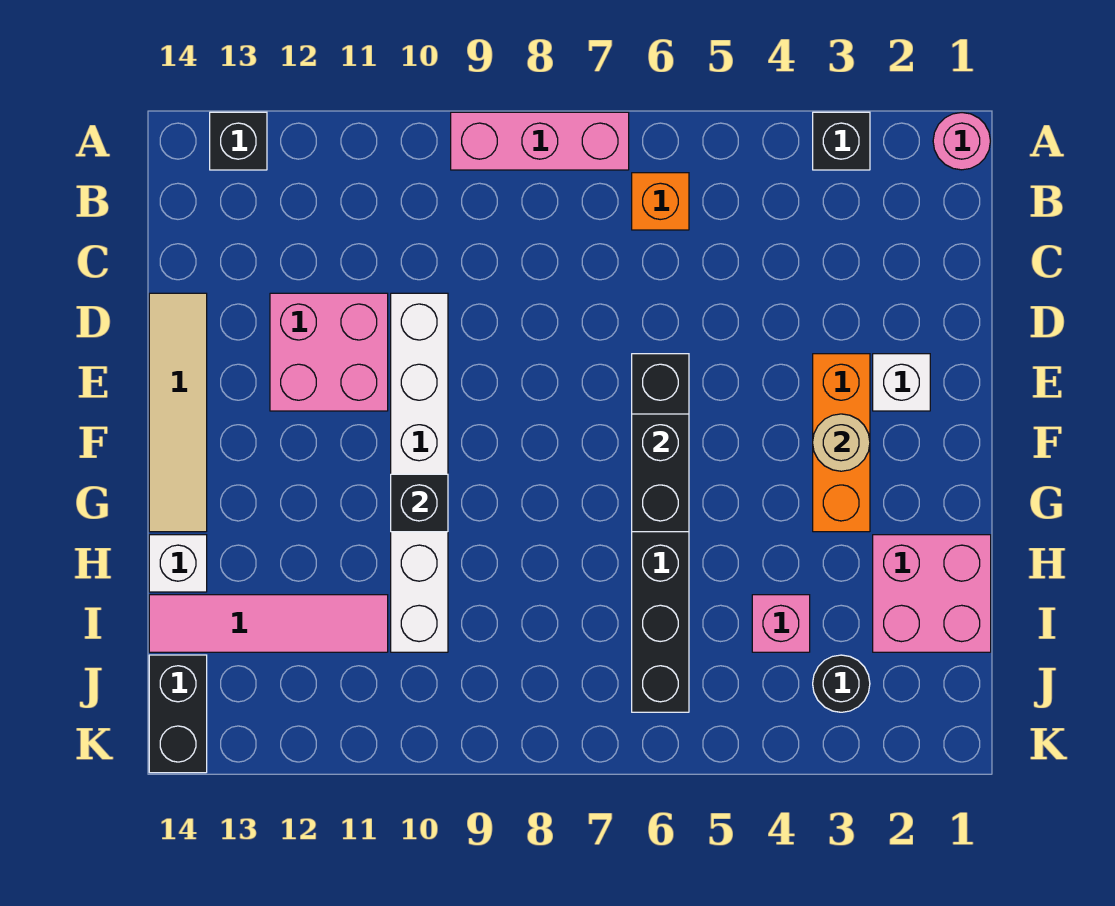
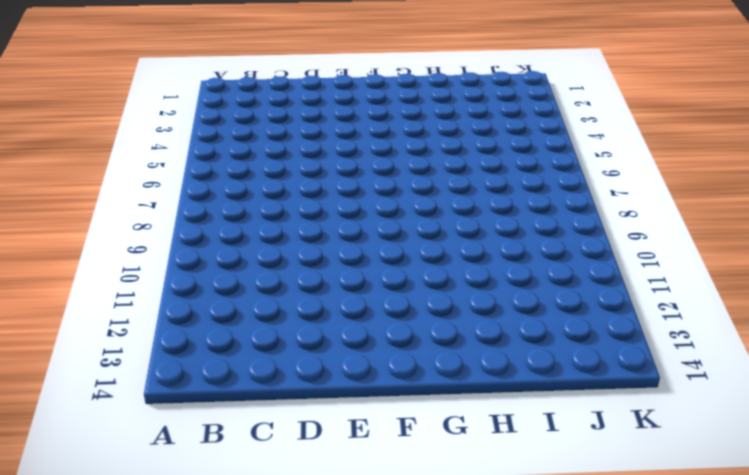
none -> pink round brick A1 level 1
none -> black brick A3 level 1
none -> pink brick A7:A9 level 1

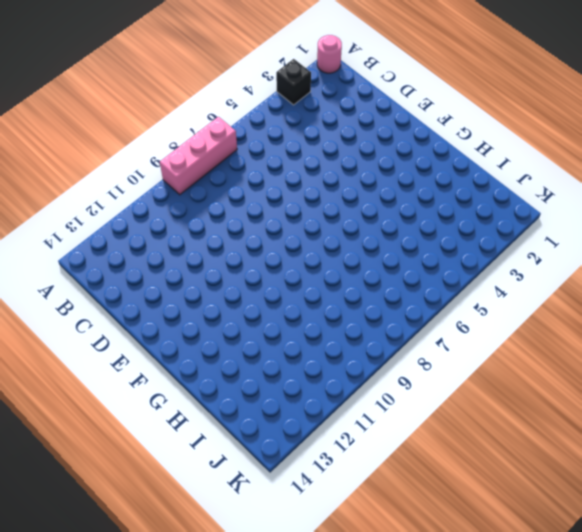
none -> black brick A13 level 1
none -> orange brick B6 level 1
none -> white brick D10:I10 level 1

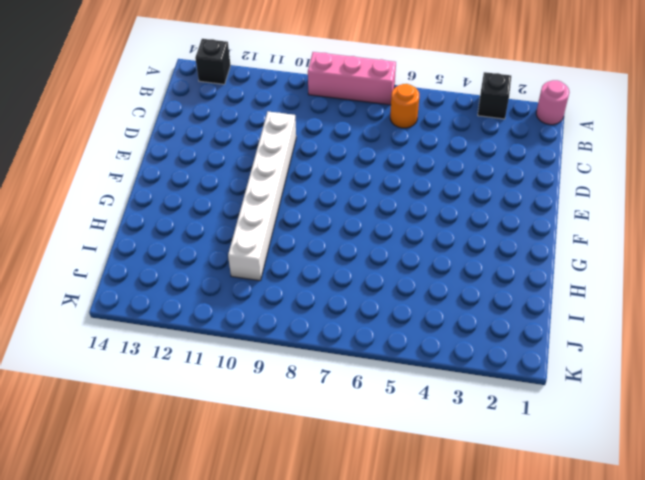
orange round brick B6 level 1 -> orange brick B6 level 1
none -> pink brick D11:E12 level 1
none -> tan tile D14:G14 level 1
none -> white brick E2 level 1

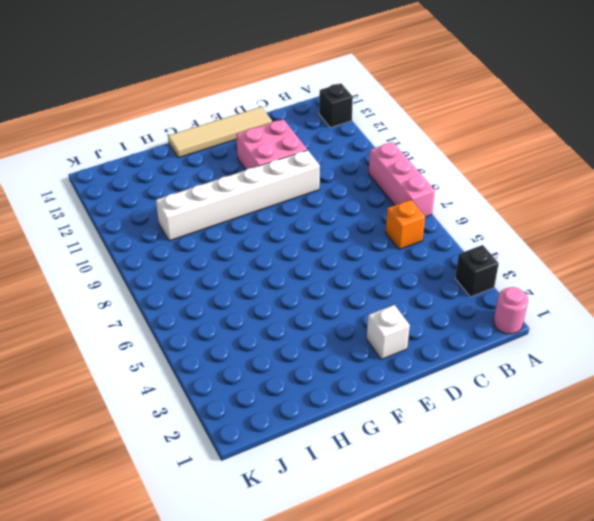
none -> orange brick E3:G3 level 1
none -> black brick E6:J6 level 1
none -> pink brick H1:I2 level 1

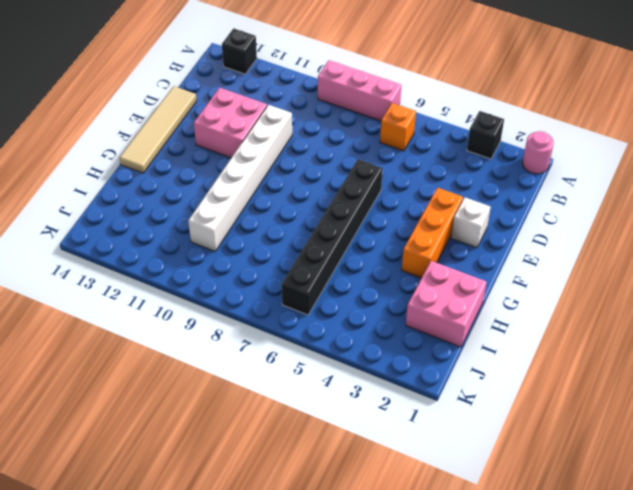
none -> white brick H14 level 1
none -> pink brick I4 level 1
none -> pink tile I11:I14 level 1

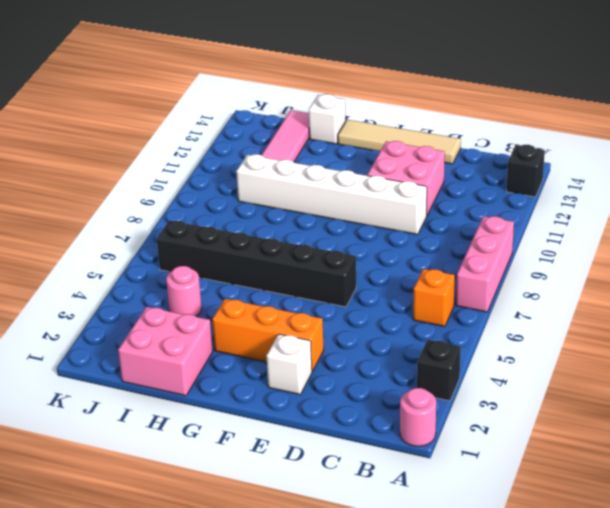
pink round brick I4 level 1 -> pink brick I4 level 1
none -> black round brick J3 level 1
none -> black brick J14:K14 level 1
none -> tan round brick F3 level 2

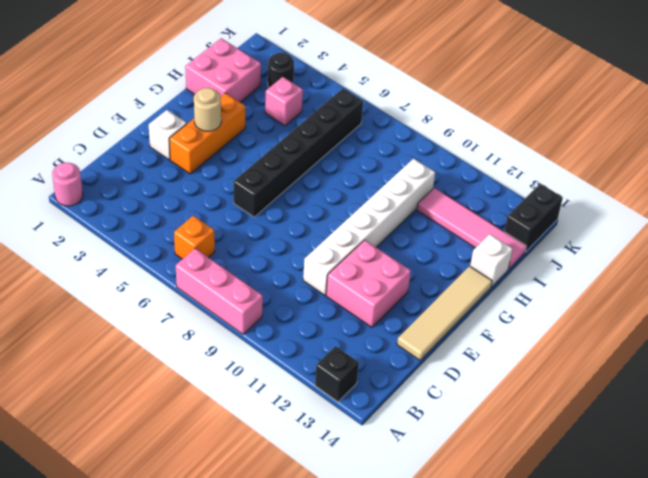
none -> black brick A3 level 1
none -> black brick F6:G6 level 2
none -> black brick G10 level 2

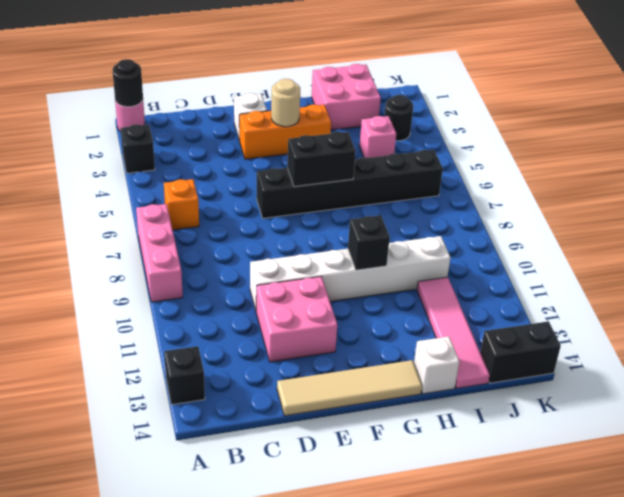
black round brick A1 level 2 -> none

